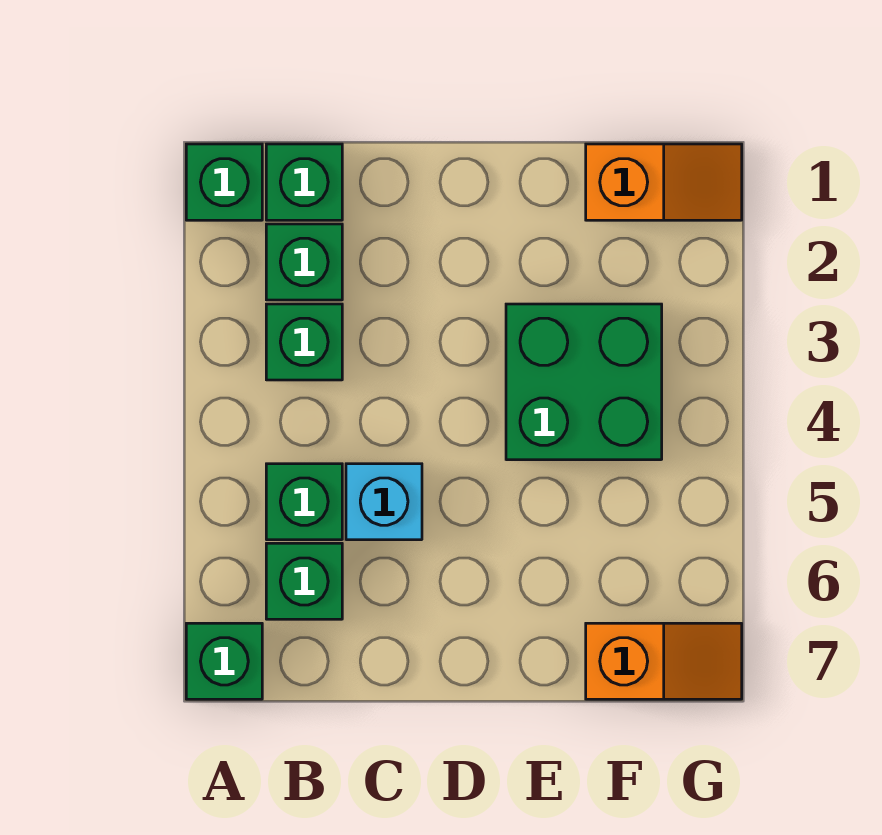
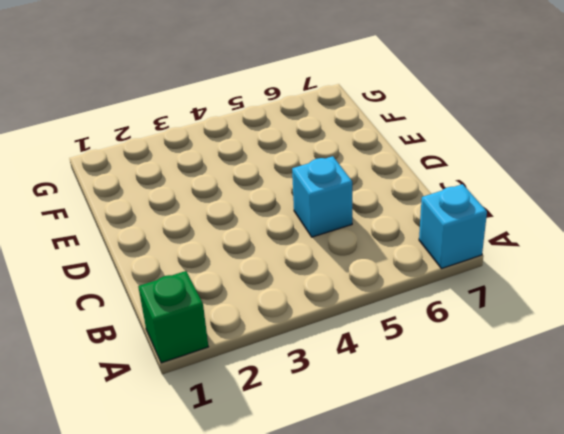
cyan brick A7 level 1 -> green brick A7 level 1
none -> green brick B1 level 1
none -> green brick B2 level 1

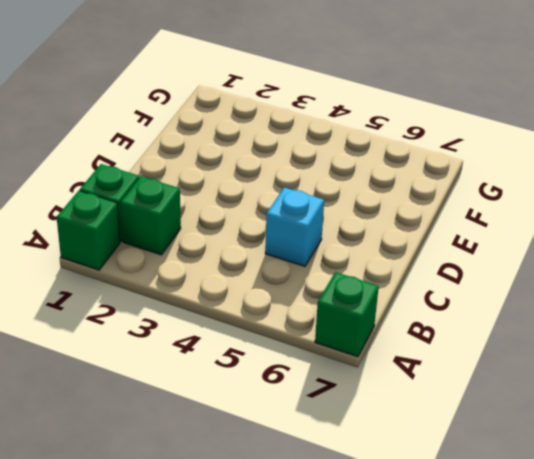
none -> green brick B3 level 1
none -> green brick B5 level 1

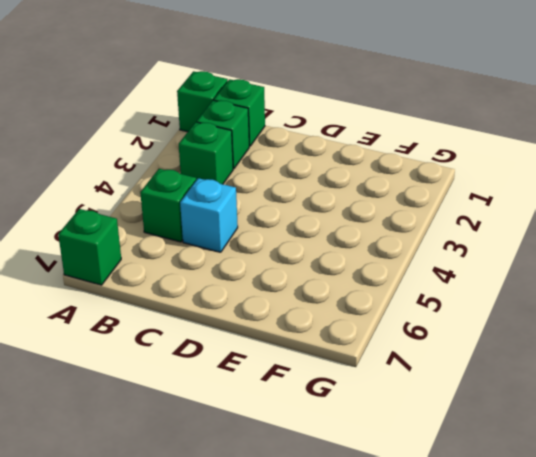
none -> green brick B6 level 1
none -> green brick E3:F4 level 1

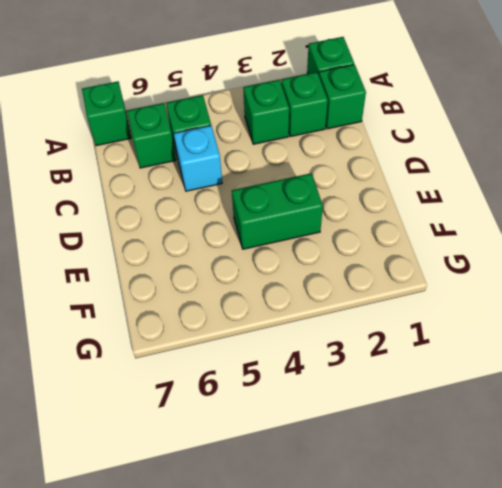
green brick E3:E4 level 1 -> green brick E3:F4 level 1
none -> orange slope F1:G1 level 1 top F
none -> orange slope F7:G7 level 1 top F

